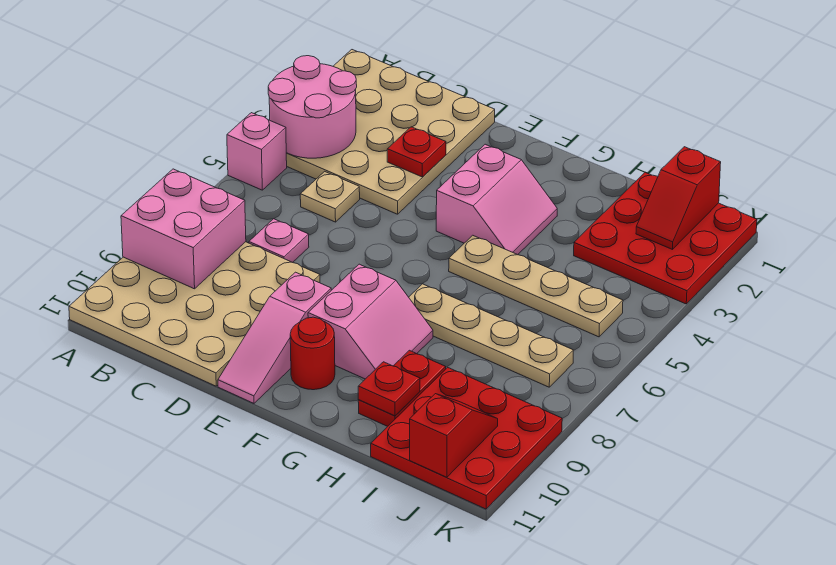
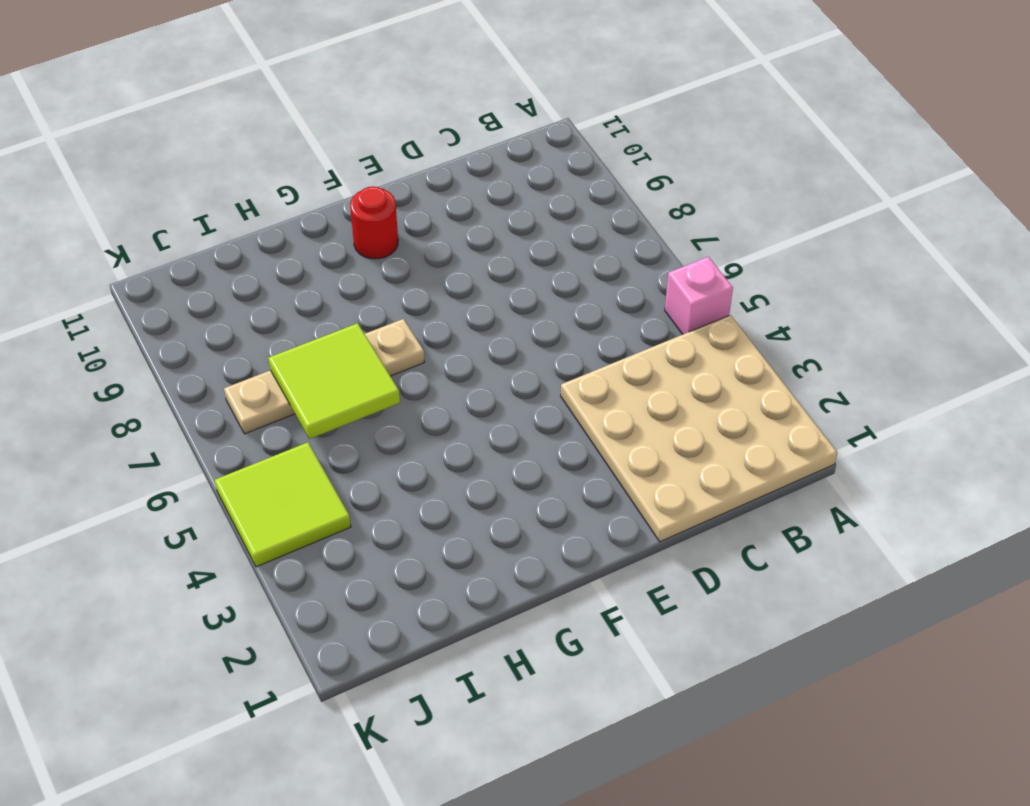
lime tile H6:I7 level 2 -> none
lime tile J4:K5 level 1 -> tan plate G5:J5 level 1
none -> tan plate A8:D11 level 1
none -> tan plate C5 level 1
none -> pink plate C7 level 1

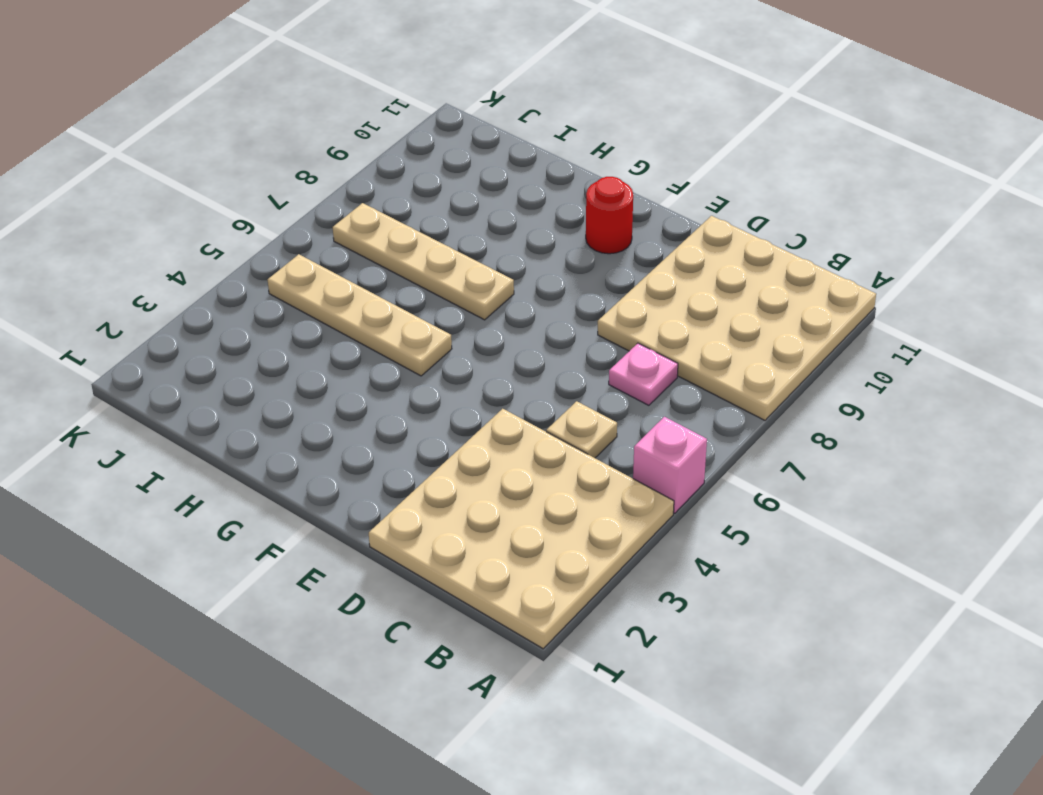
none -> pink slope E9:E11 level 1 top 9
none -> pink slope F3:G4 level 1 top F
none -> pink slope F8:G9 level 1 top F

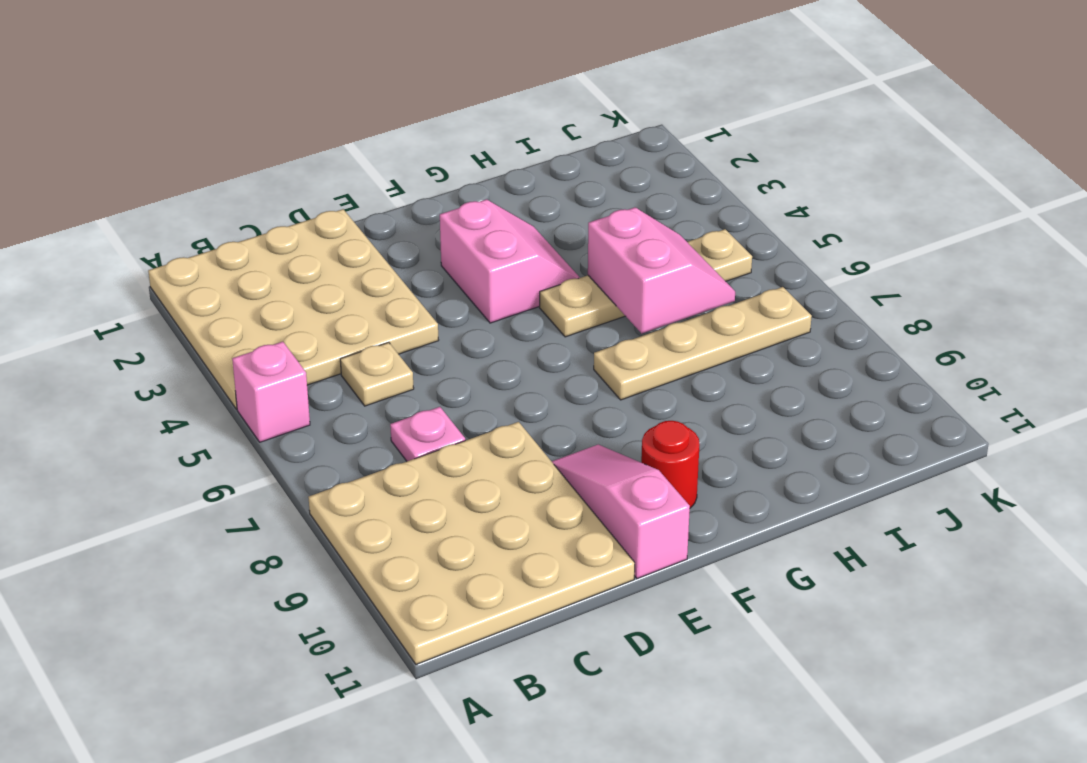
pink slope E9:E11 level 1 top 11 -> pink slope E9:E11 level 1 top 9
pink slope H5:I6 level 2 top H -> pink slope F8:G9 level 1 top F
none -> red plate H9:H10 level 1
none -> red plate I1:K3 level 1
none -> red plate I9:K11 level 1

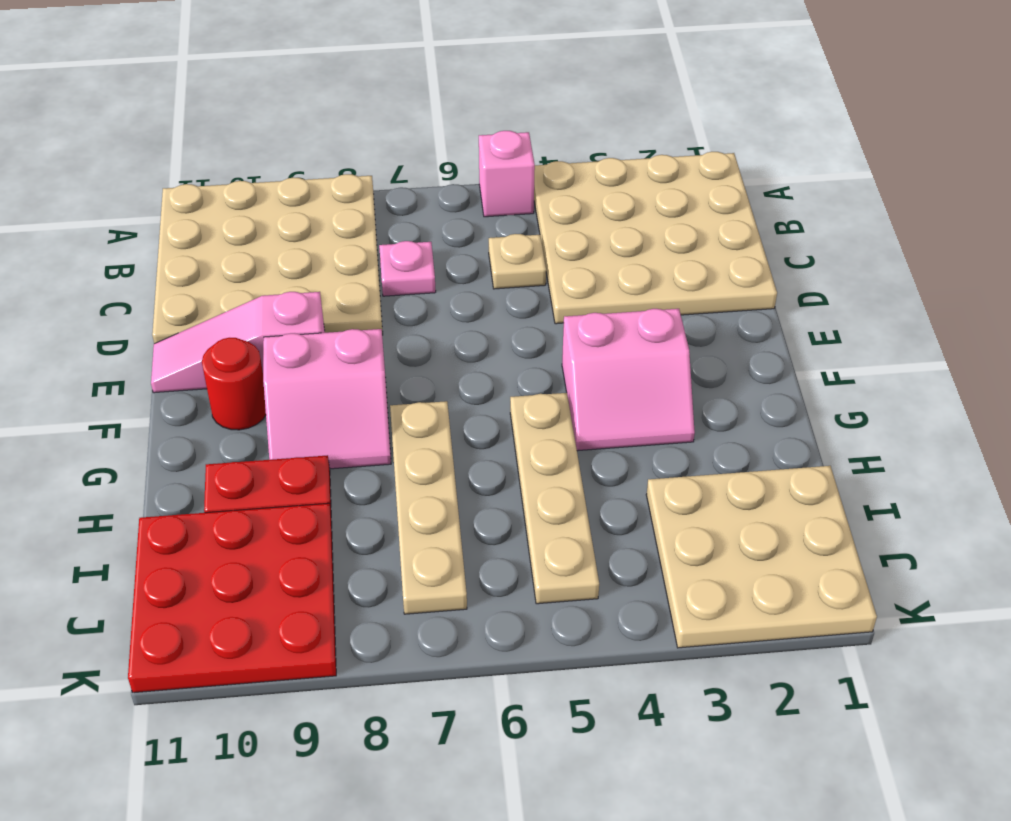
tan plate I1:K3 level 1 -> red plate I1:K3 level 1
none -> pink round brick A3:B4 level 2
none -> pink brick A8:B9 level 2
none -> red plate D3 level 2

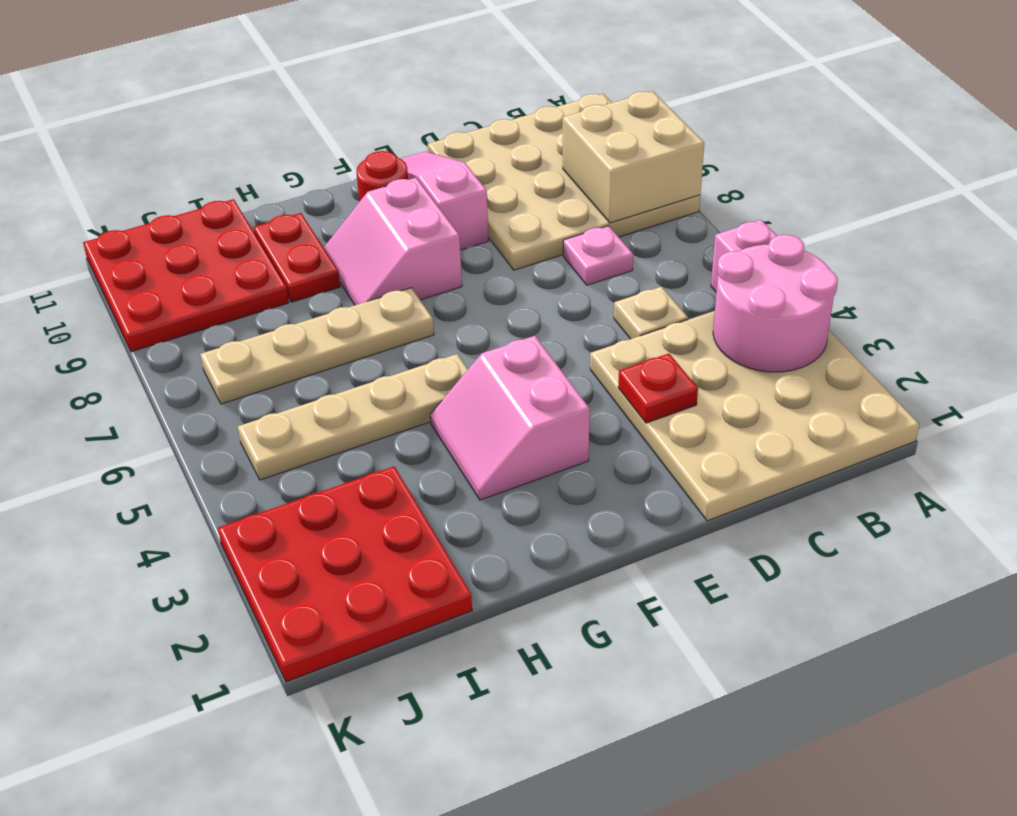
tan brick A8:B9 level 2 -> pink brick A8:B9 level 2
none -> red plate H10 level 2
none -> red slope J1:J2 level 2 top 1
none -> red slope J10:J11 level 2 top 11

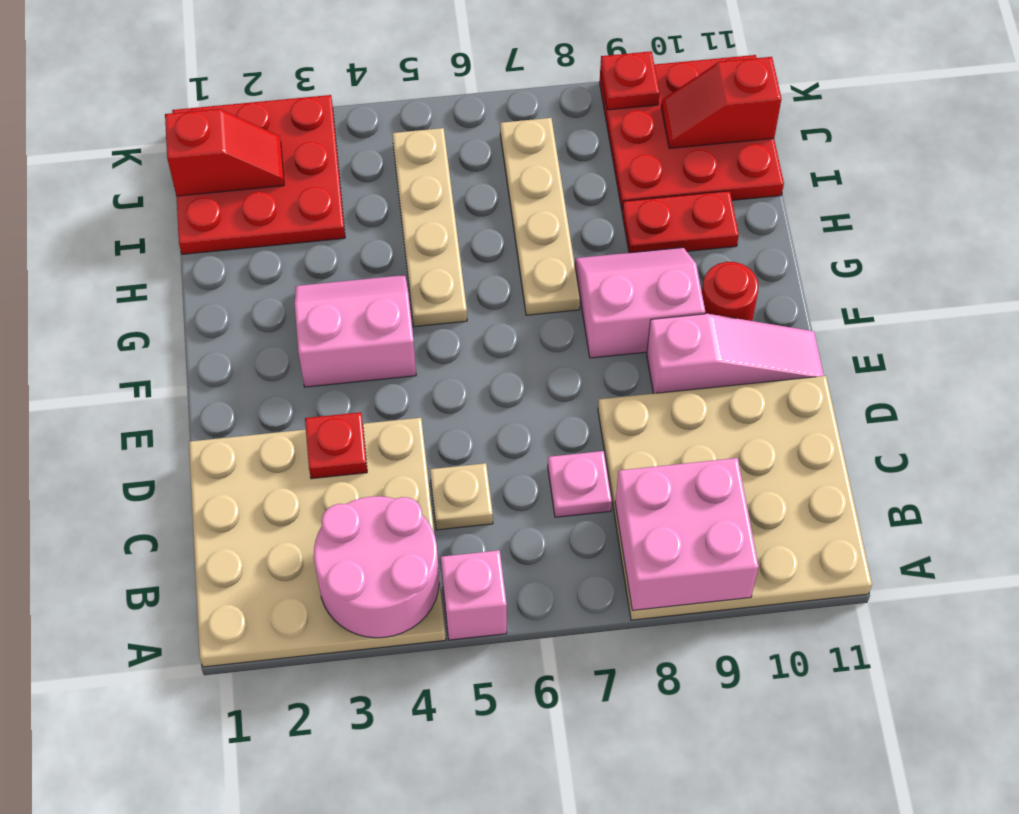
red plate K9 level 2 -> red plate H10 level 2

